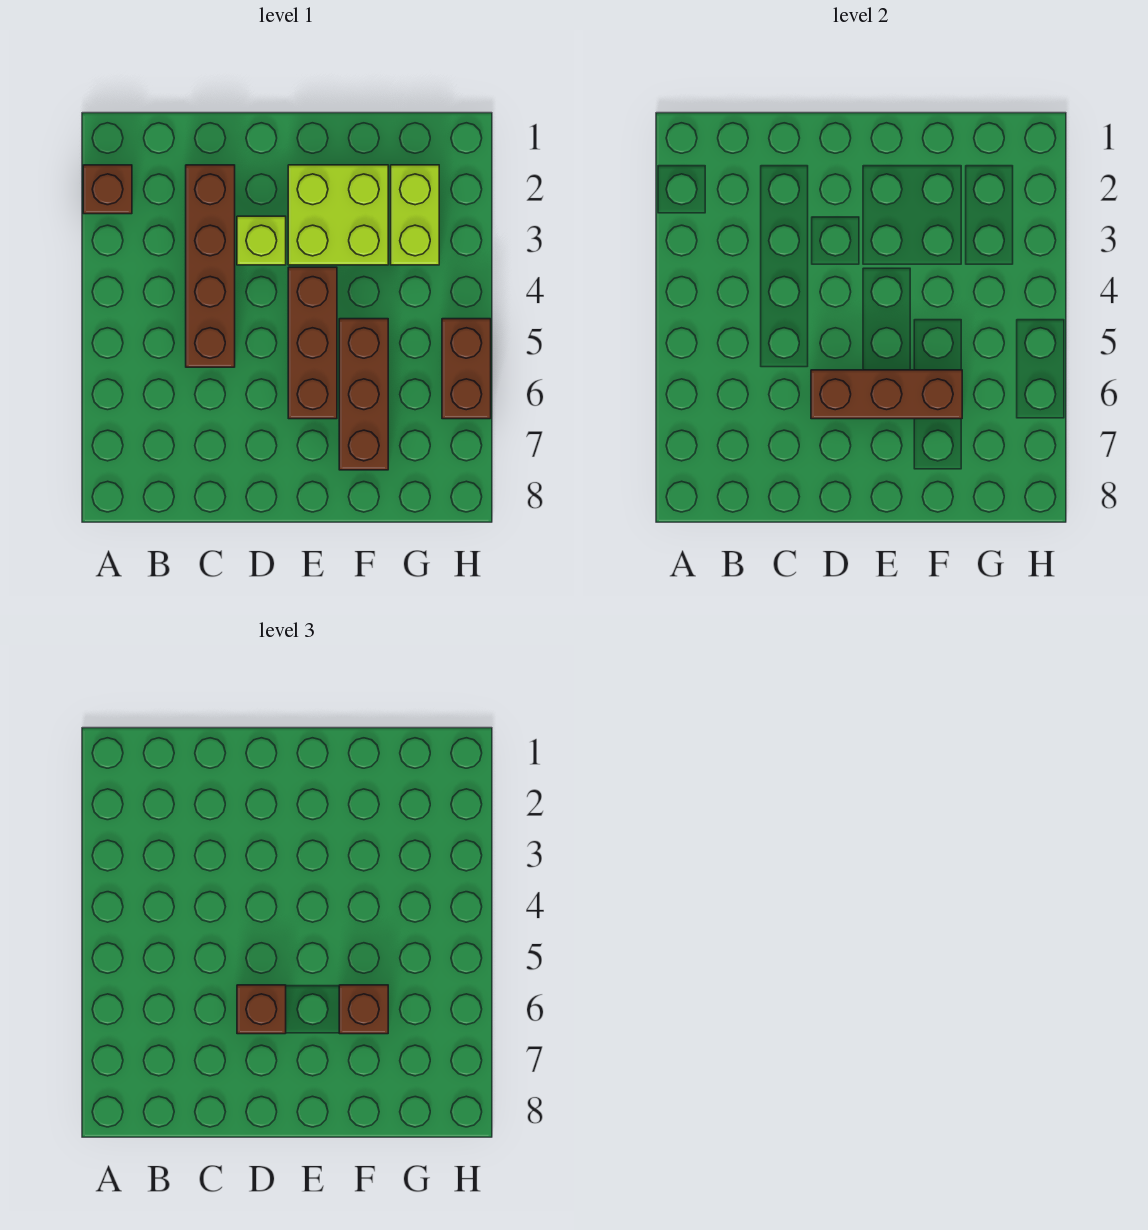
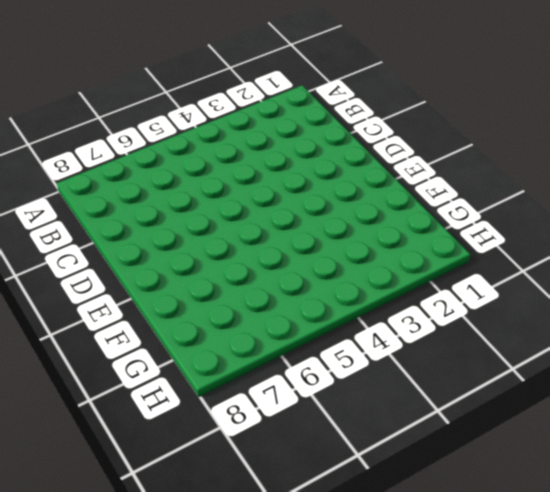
none -> brown brick A2 level 1
none -> brown brick C2:C5 level 1

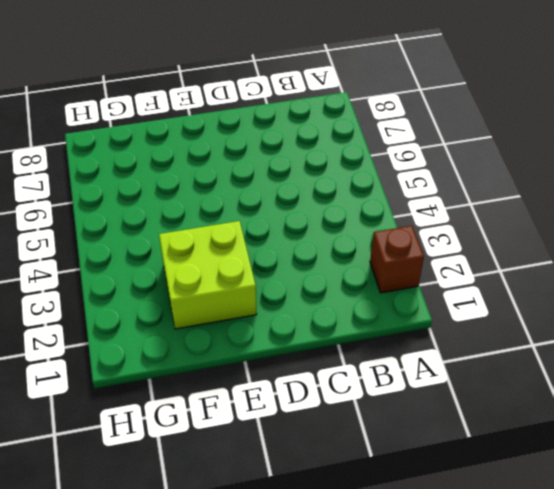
none -> brown brick C2:C5 level 1
none -> lime brick D3 level 1

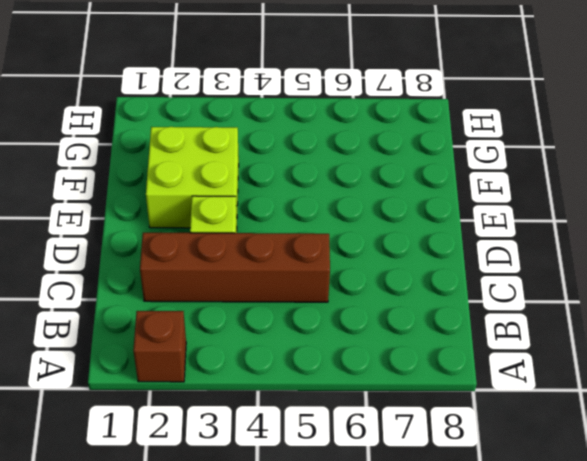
none -> brown brick E4:E6 level 1
none -> brown brick F5:F7 level 1

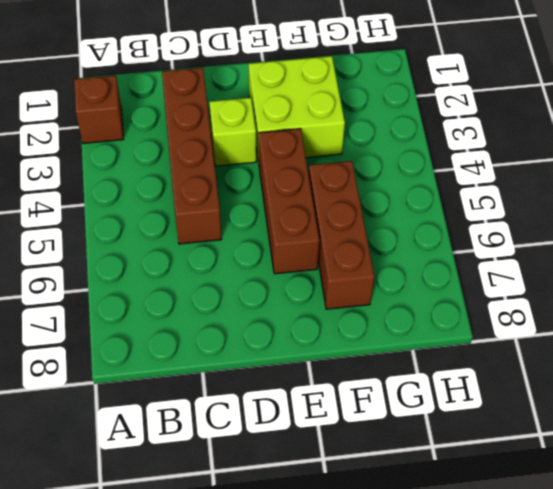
none -> lime brick G2:G3 level 1
none -> brown brick H5:H6 level 1

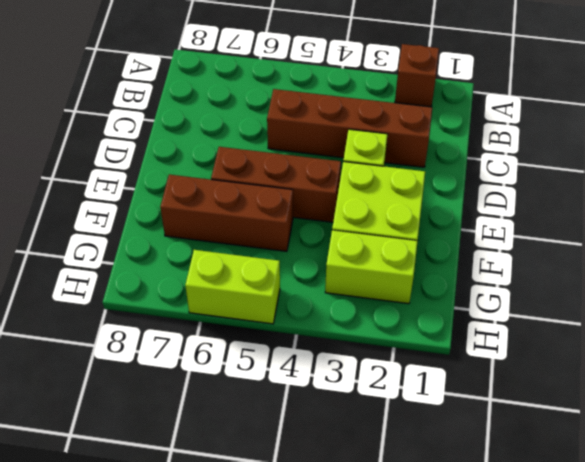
lime brick H5:H6 level 1 -> brown brick H5:H6 level 1
none -> brown brick D6:F6 level 2
none -> brown brick D6 level 3

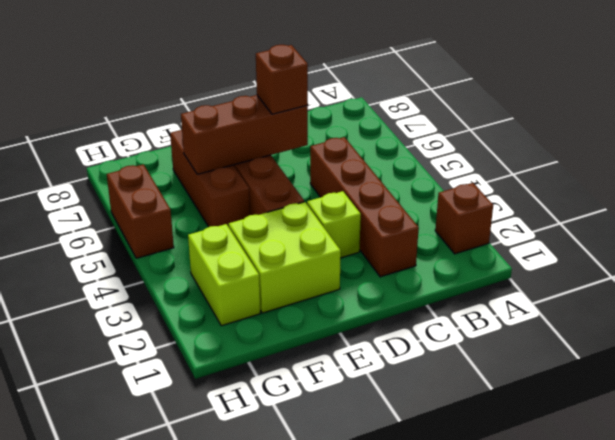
none -> brown brick F6 level 3

